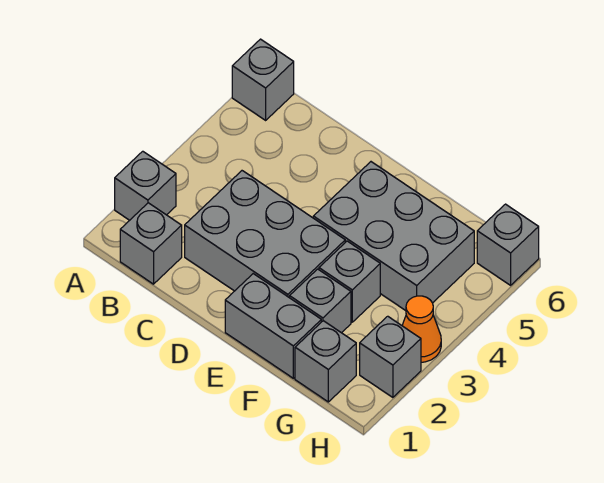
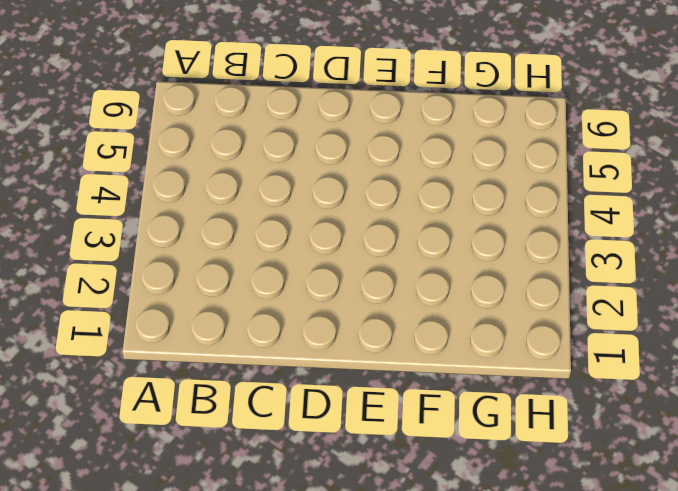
none -> grey brick A2 level 1
none -> grey brick A6 level 1
none -> grey brick B1 level 1

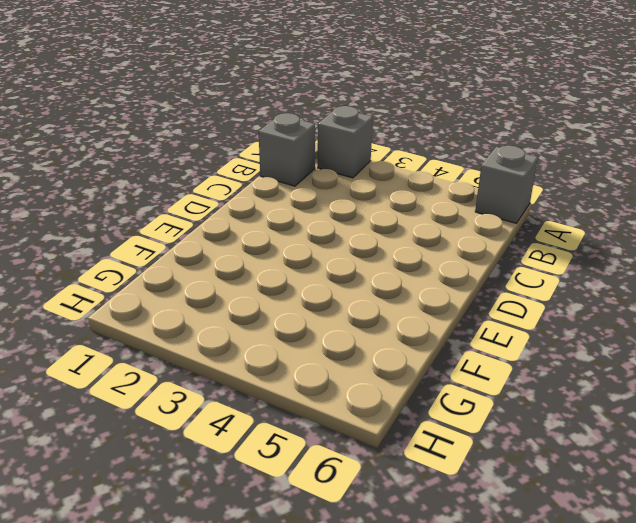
none -> grey brick C2:E3 level 1
none -> grey brick E1:F1 level 1
none -> grey brick E4:G5 level 1

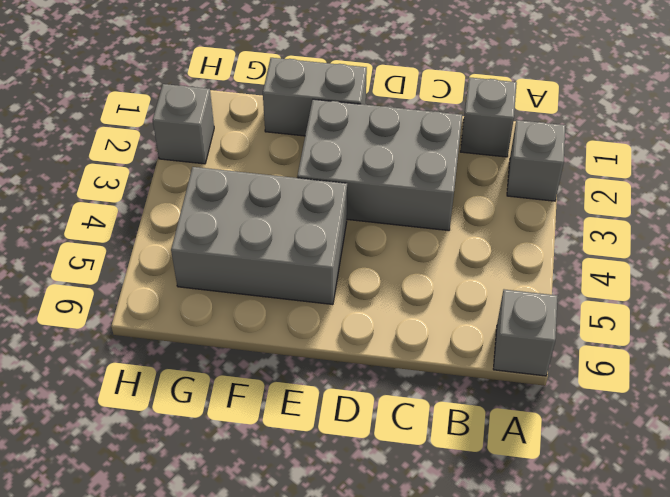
none -> grey brick F2 level 1
none -> grey brick F3 level 1
none -> grey brick G1 level 1

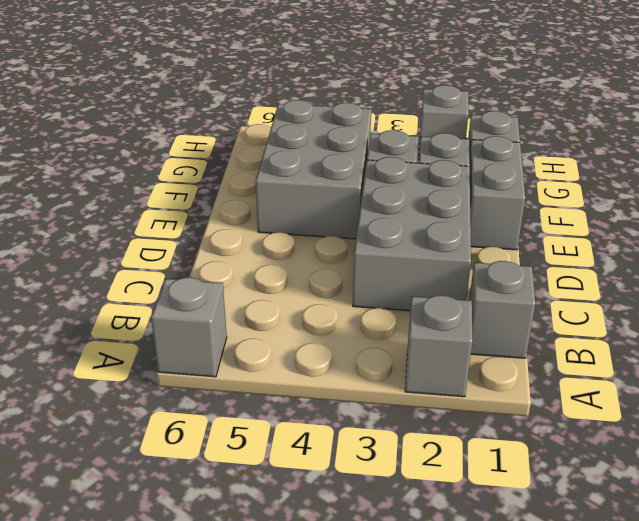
none -> orange cone H3 level 1
none -> grey brick H6 level 1

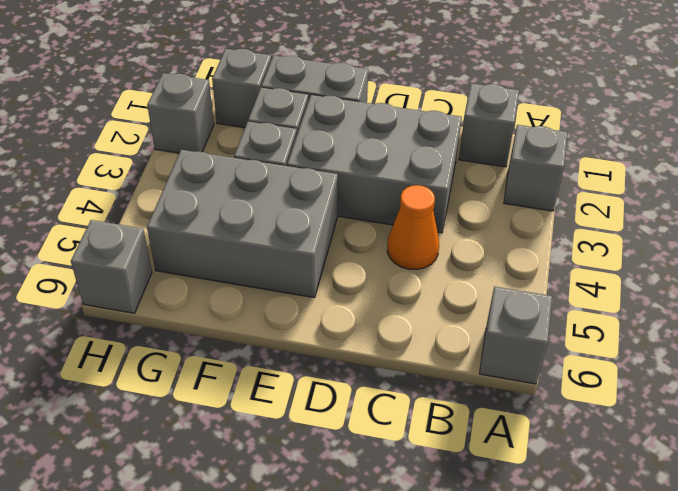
orange cone C4 level 1 -> orange cone H3 level 1

